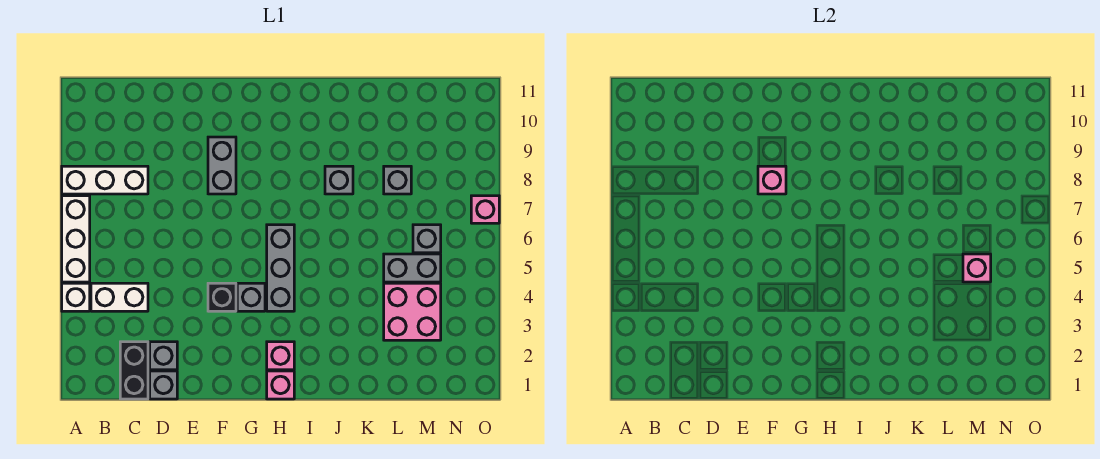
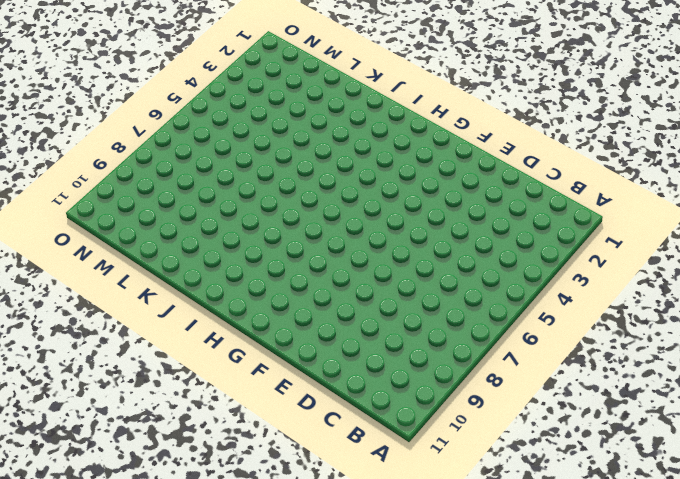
none -> white brick A4 level 1
none -> white brick A5:A7 level 1
none -> white brick A8:C8 level 1

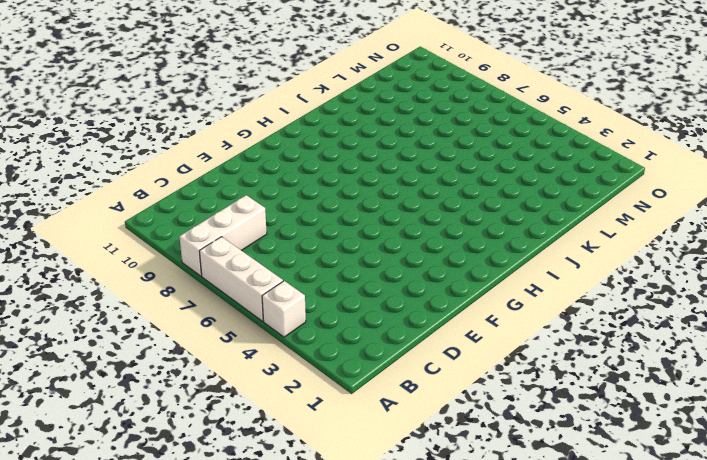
none -> white brick B4:C4 level 1
none -> black brick C1:C2 level 1
none -> grey brick D1 level 1

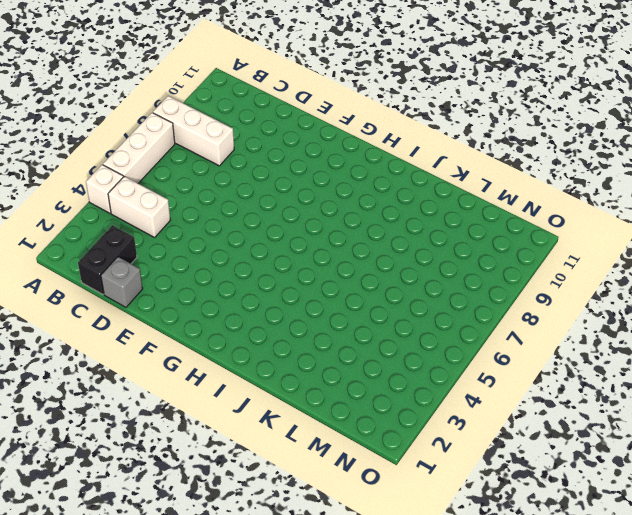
none -> grey brick D2 level 1
none -> black brick F4 level 1
none -> grey brick F8:F9 level 1

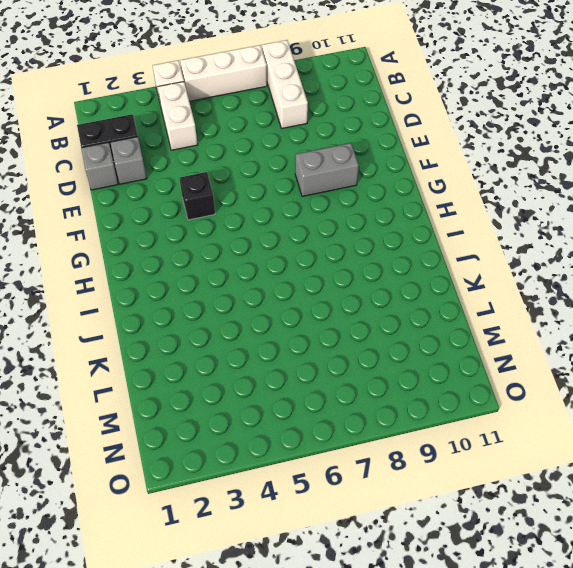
none -> grey brick G4 level 1
none -> pink brick H1 level 1
none -> pink brick H2 level 1

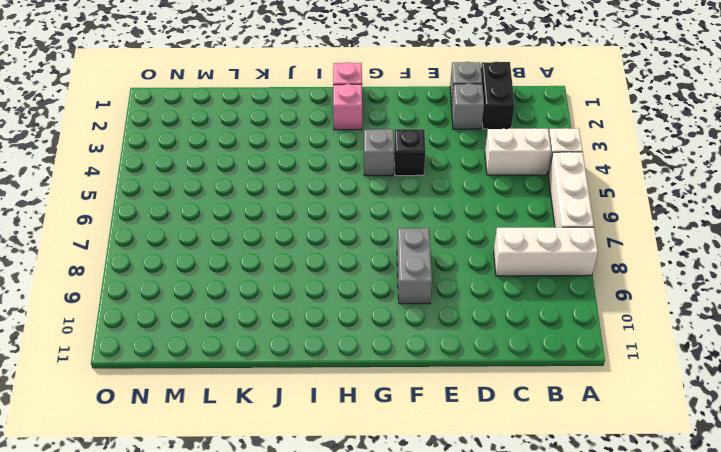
none -> grey brick H4:H6 level 1
none -> grey brick J8 level 1
none -> pink brick L3:M4 level 1

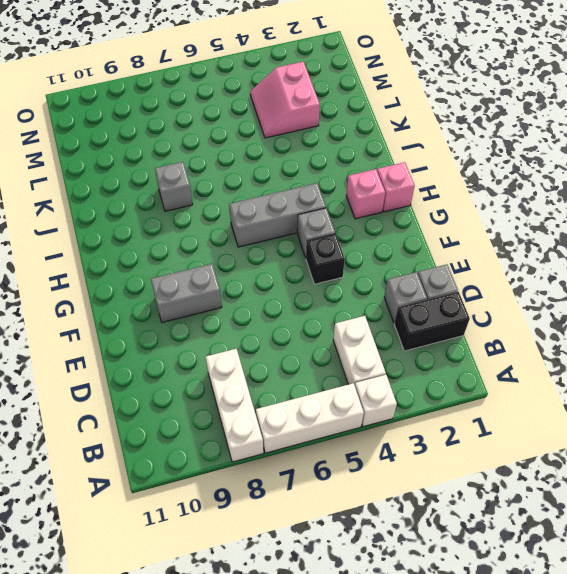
pink slope L3:M4 level 1 top 3 -> pink brick L3:M4 level 1
none -> grey brick L5:M5 level 1
none -> grey brick L8 level 1
none -> grey brick M6 level 1

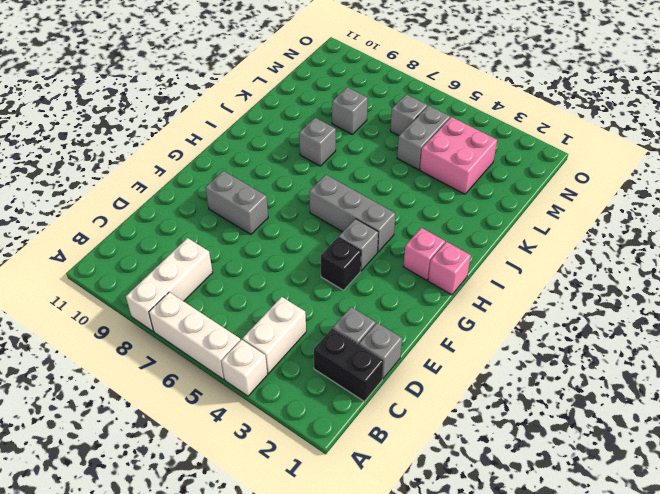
none -> pink brick O7 level 1
none -> pink brick F8 level 2
none -> pink brick M5 level 2

